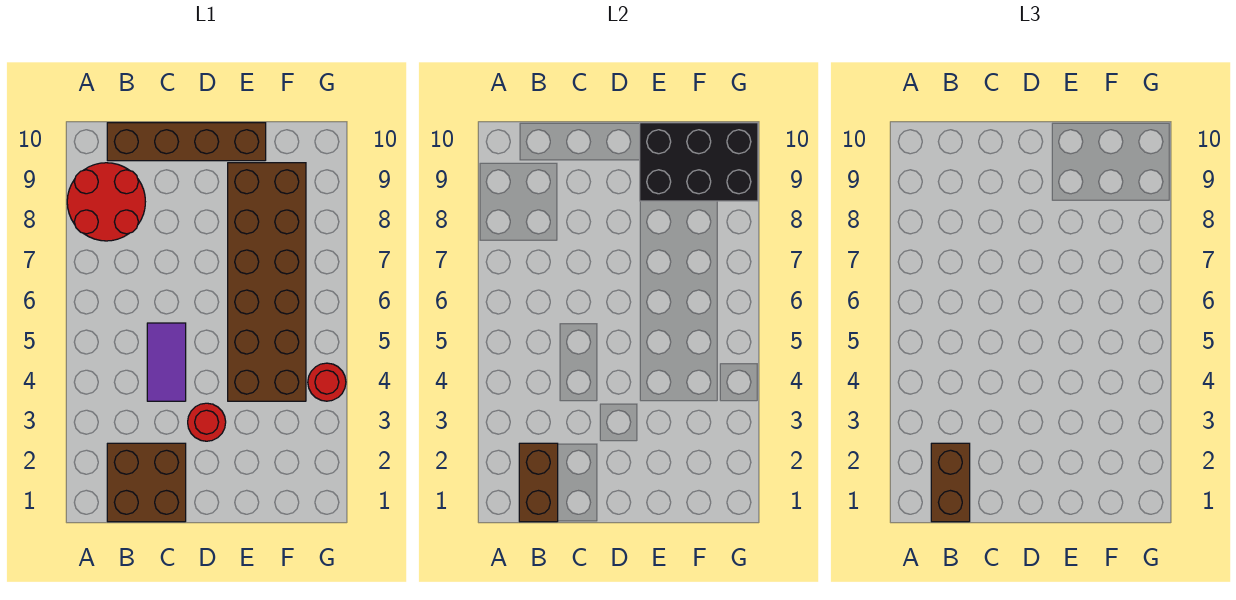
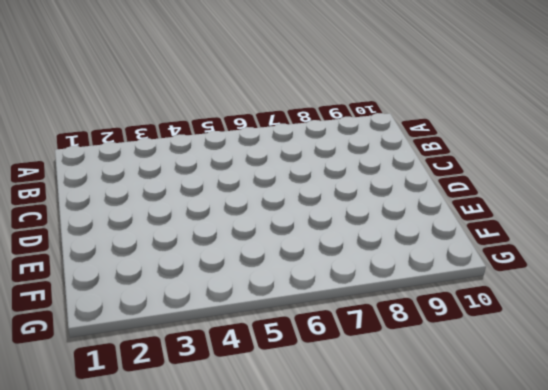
none -> red round brick A8:B9 level 1
none -> brown brick B1:C2 level 1

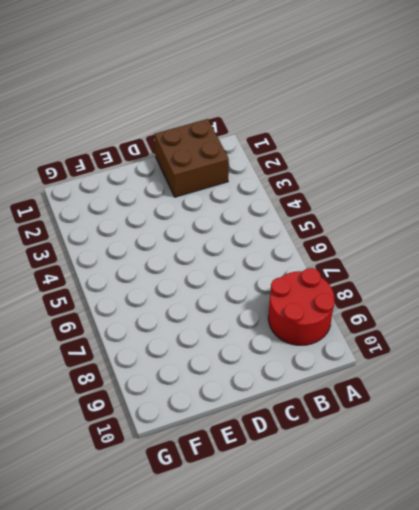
none -> brown brick B10:E10 level 1
none -> purple tile C4:C5 level 1

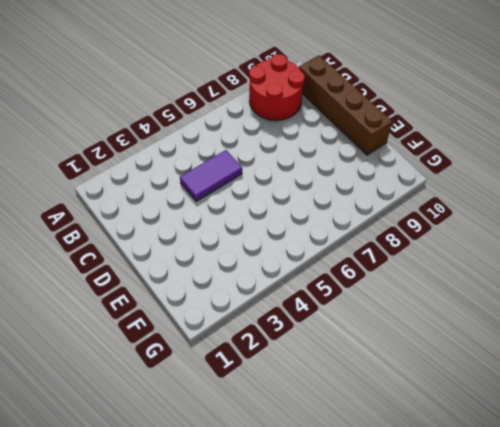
none -> brown brick B1:C2 level 1
none -> red round brick D3 level 1

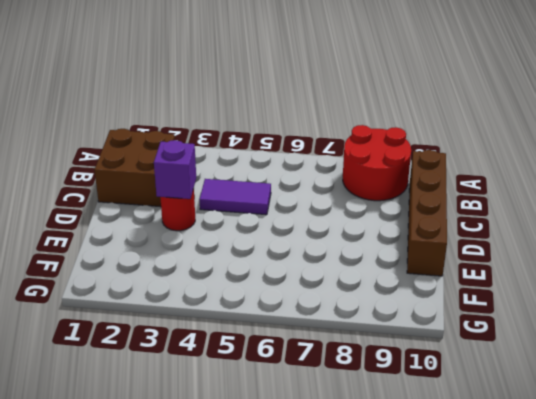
purple brick D3 level 2 -> none
none -> brown brick E4:F9 level 1
none -> red round brick G4 level 1

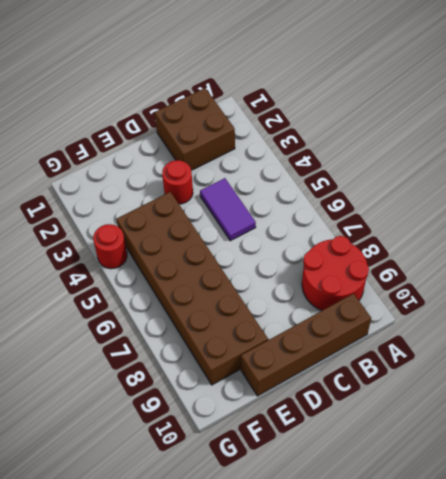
none -> brown brick B1:B2 level 2
none -> black brick E9:G10 level 2

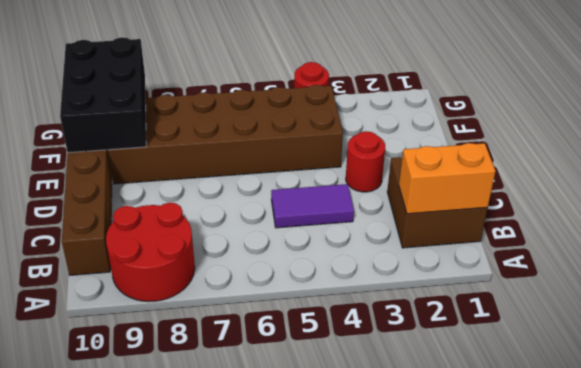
orange brick B1:B2 level 2 -> brown brick B1:B2 level 2
none -> brown brick B1:B2 level 3

